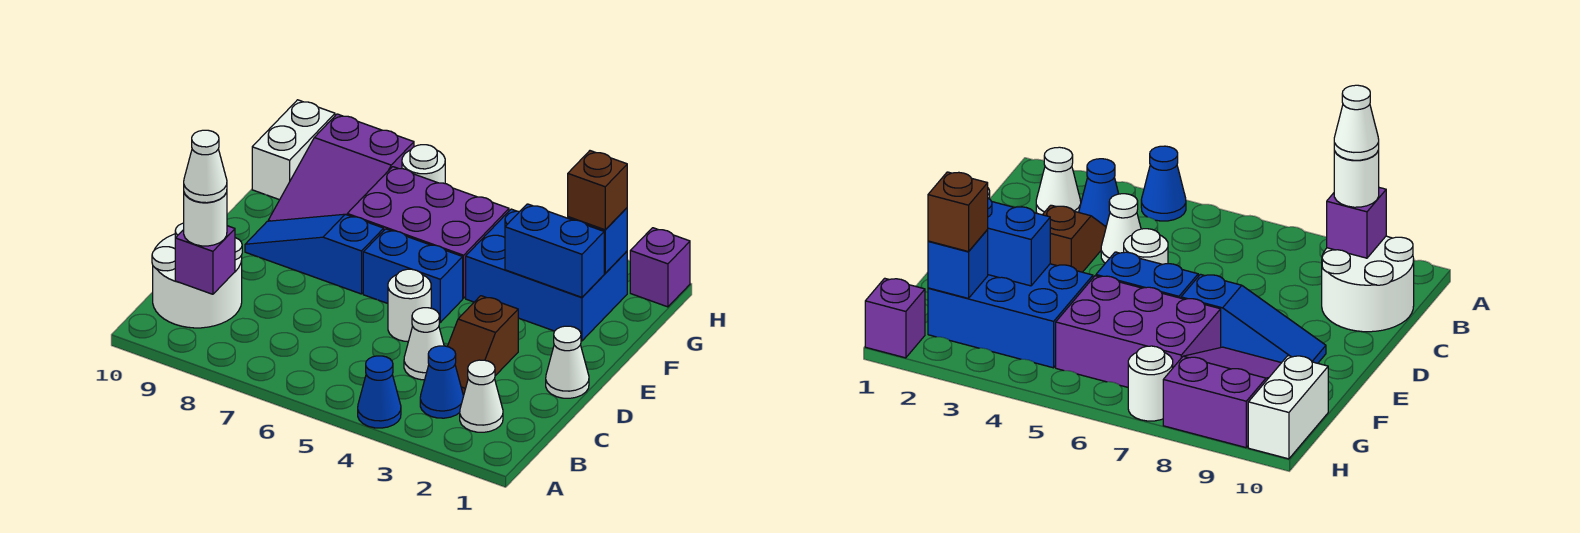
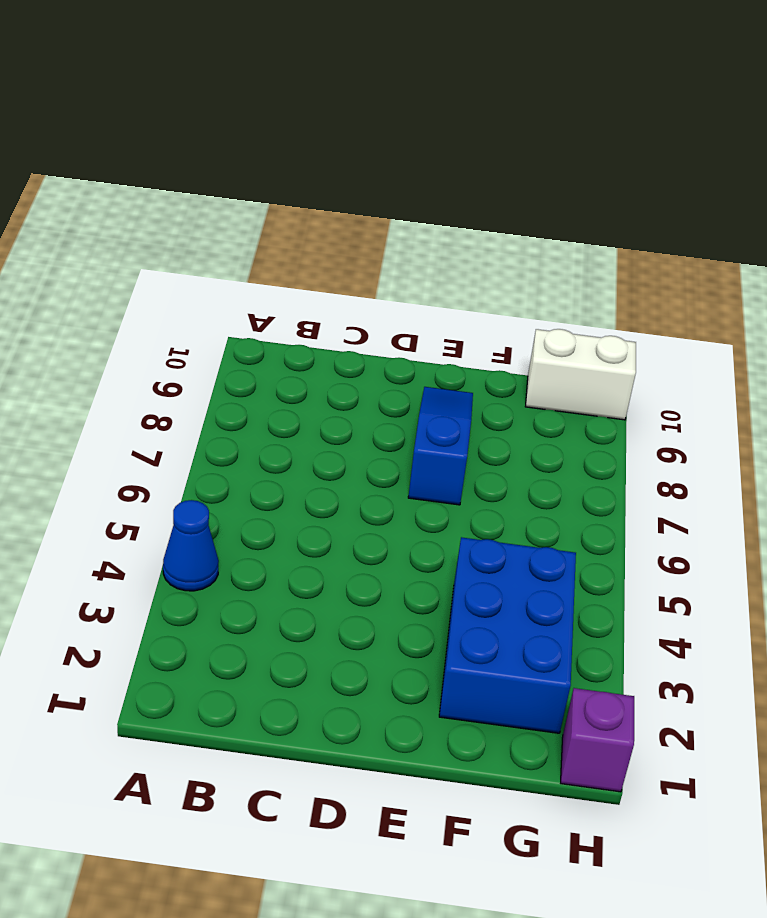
none -> white cone B2 level 1
none -> blue cone B3 level 1
none -> white round brick B9:C10 level 1

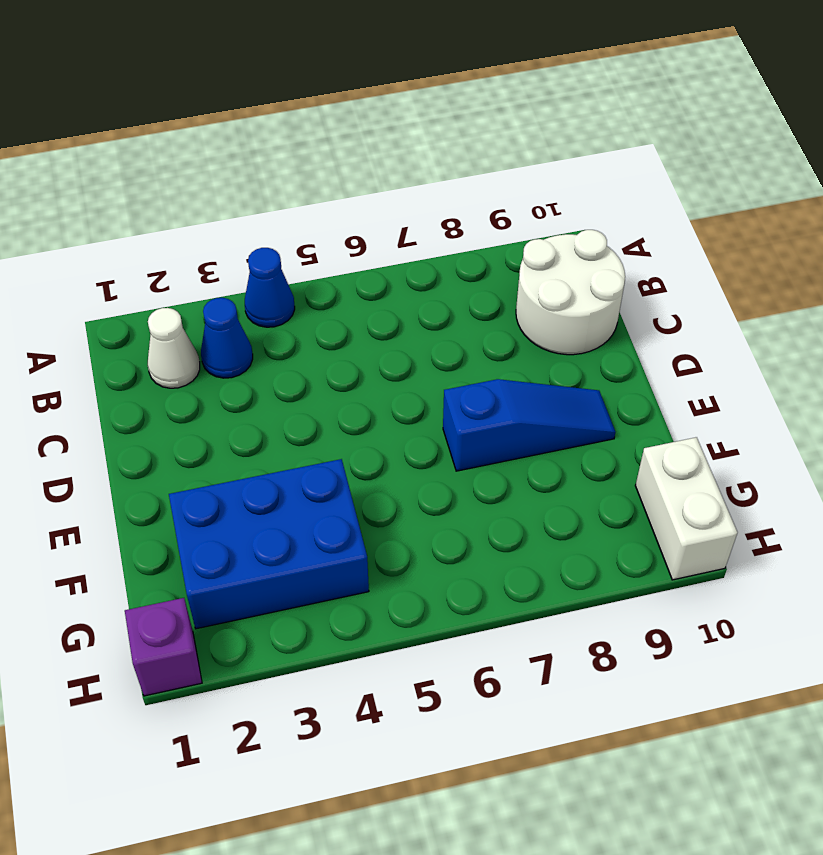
none -> brown slope C3:D3 level 1 top D
none -> white cone C4 level 1
none -> white cone D1 level 1

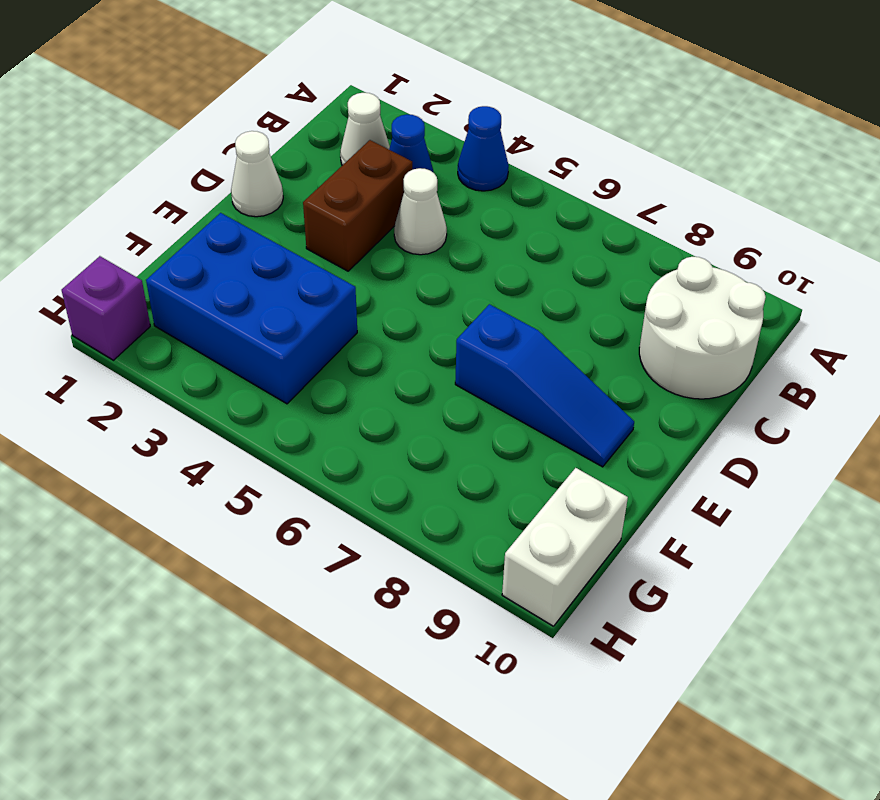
brown brick C3:D3 level 1 -> brown slope C3:D3 level 1 top D
none -> white round brick D5 level 1
none -> blue brick E5:E6 level 1
none -> purple brick F5:G7 level 1

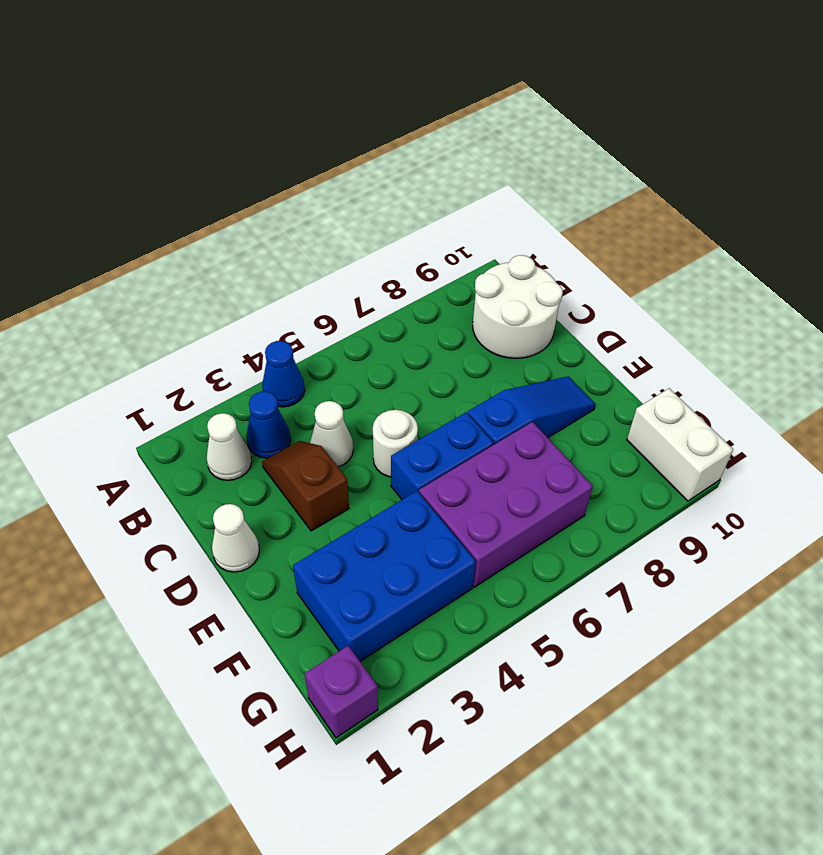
none -> purple slope F8:H9 level 1 top H
none -> white round brick H7 level 1
none -> purple brick B9 level 2

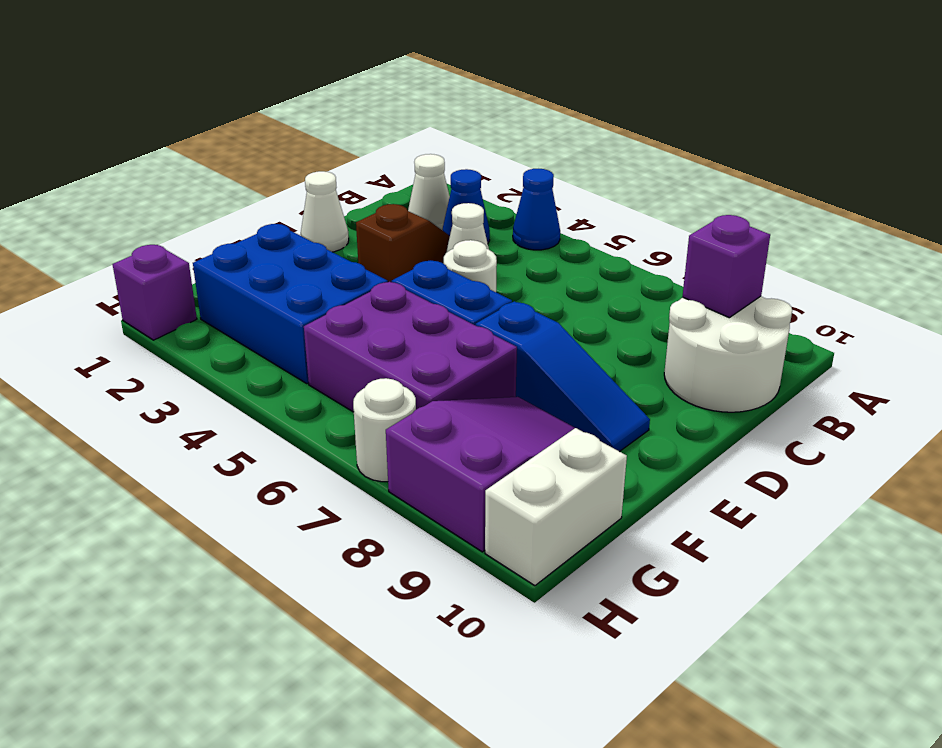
none -> blue brick F2:F3 level 2
none -> blue brick G2 level 2
none -> white round brick B9 level 3

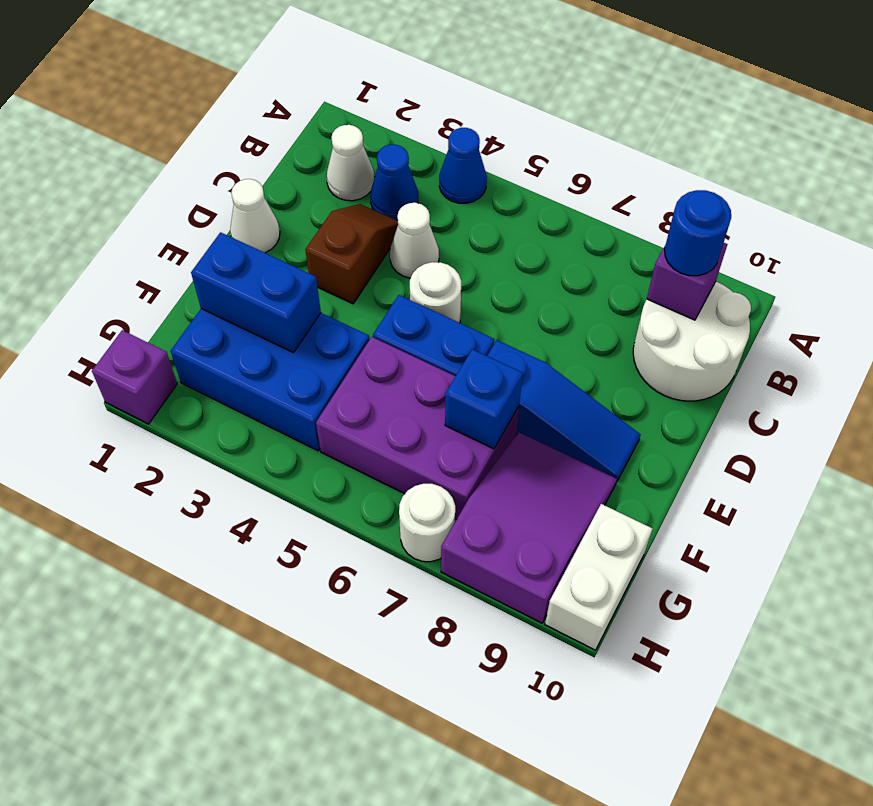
blue round brick B9 level 3 -> white round brick B9 level 3
blue brick F7 level 2 -> blue brick G2 level 2
none -> brown brick G2 level 3
none -> white cone B9 level 4

